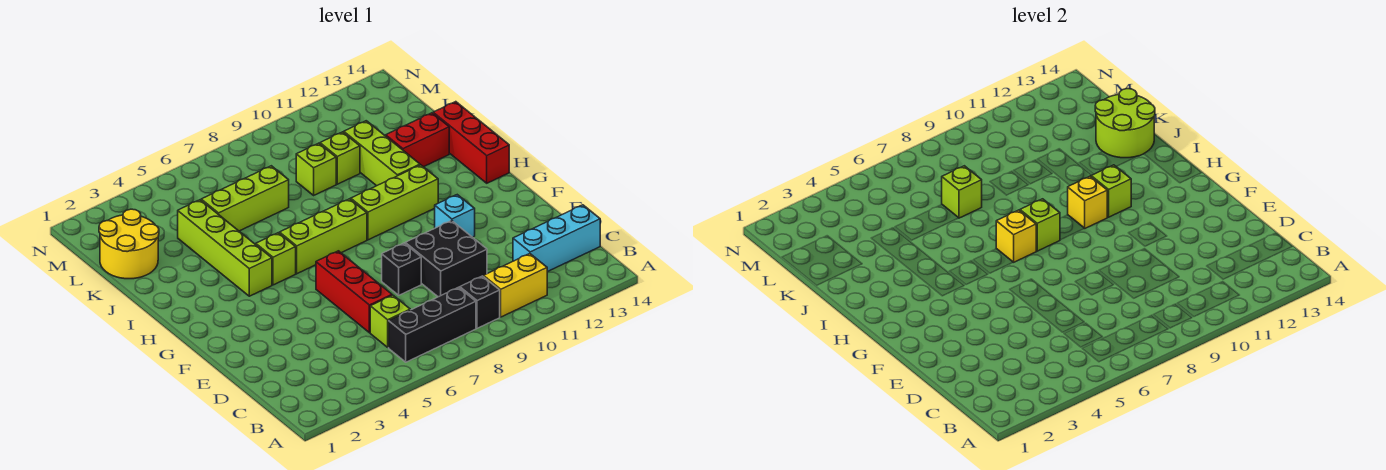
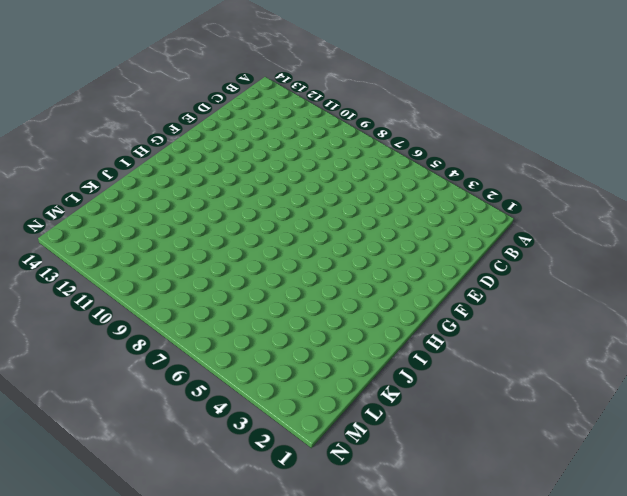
none -> black brick B6:B8 level 1
none -> black brick B9 level 1
none -> yellow brick B10:B11 level 1

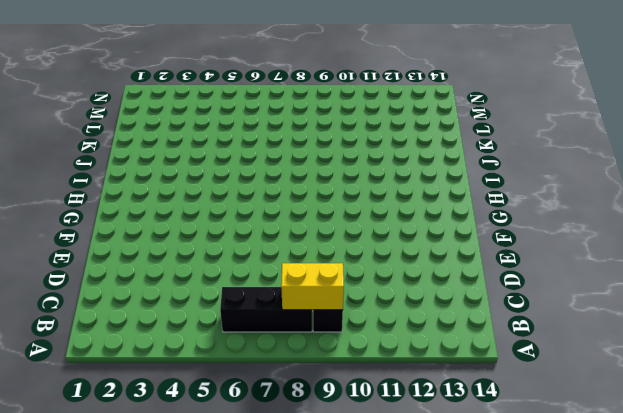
yellow brick B8:B9 level 2 -> yellow brick B10:B11 level 1
none -> lime brick C6 level 1
none -> cyan brick C12:C14 level 1
none -> red brick D6:F6 level 1

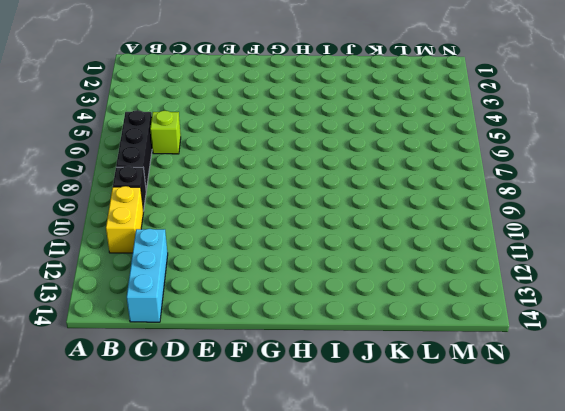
none -> red brick D6:F6 level 1
none -> black brick D9:E10 level 1
none -> black brick E8 level 1

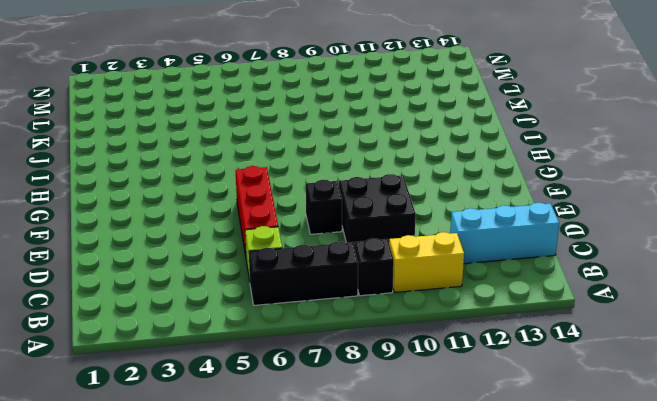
none -> cyan brick F11 level 1
none -> lime brick H4:K4 level 1
none -> lime brick H5 level 1

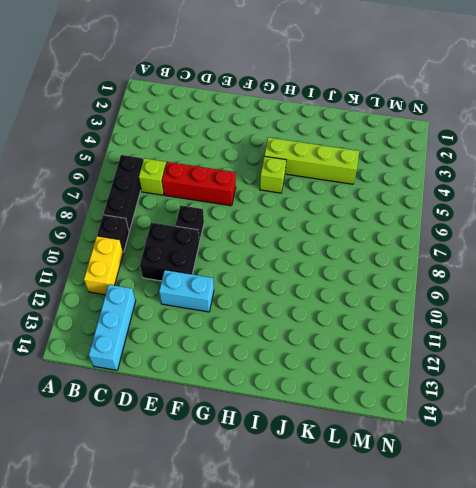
cyan brick E11:F11 level 1 -> cyan brick F11 level 1
none -> lime brick H6:H8 level 1
none -> lime brick H9:H11 level 1
none -> red brick H14:J14 level 1

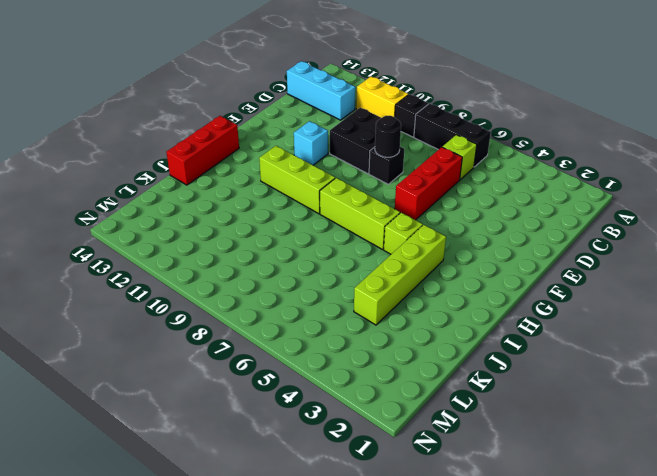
black round brick E8 level 2 -> none
none -> lime brick I11:K11 level 1
none -> red brick J12:J13 level 1
none -> yellow round brick K1:L2 level 1

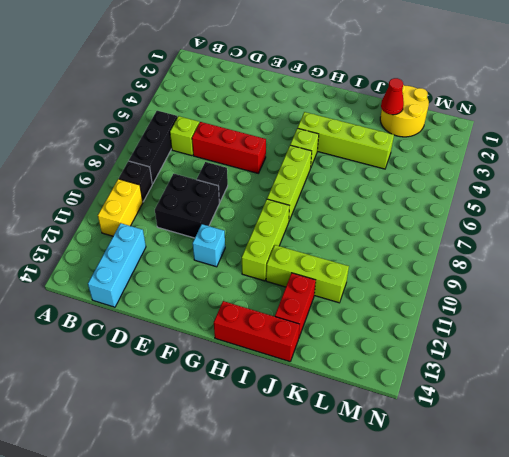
red cone K2 level 2 -> none
none -> lime brick K5:K7 level 1
none -> lime brick K9 level 1
none -> lime brick K10 level 1

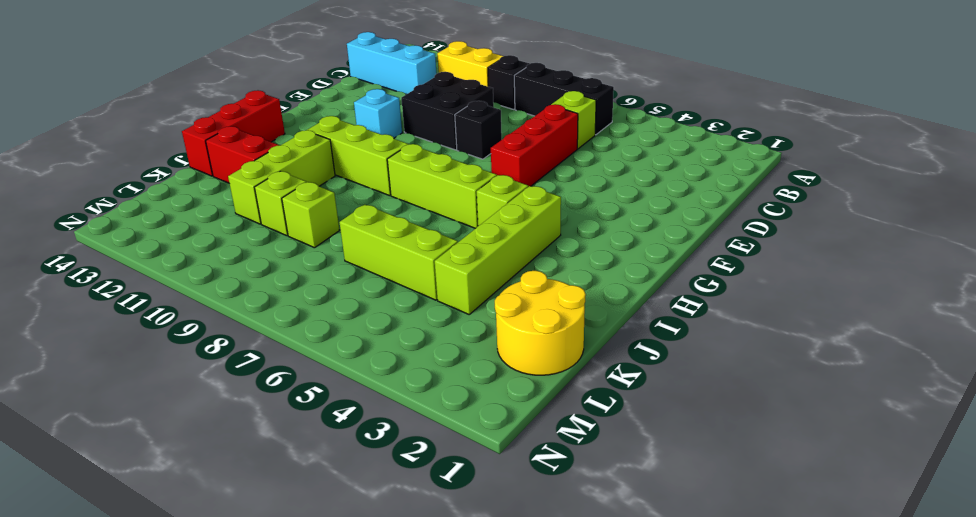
none -> yellow brick H7 level 2
none -> lime brick H8 level 2
none -> yellow brick H10 level 2

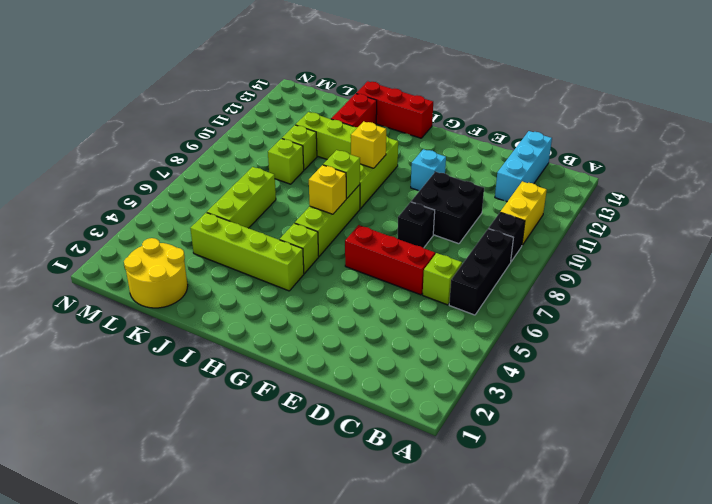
none -> lime brick H11 level 2
none -> lime round brick J13:K14 level 2
none -> lime brick K7 level 2

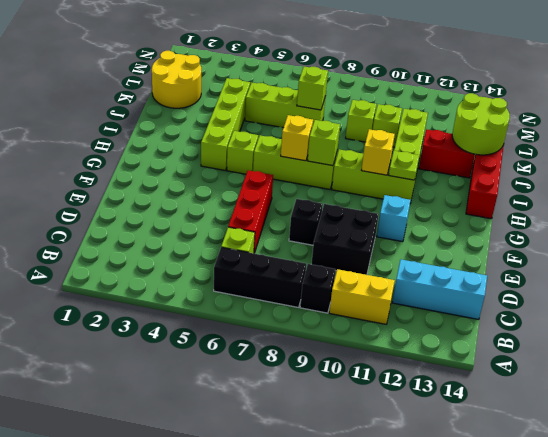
lime plate H11 level 2 -> lime brick H11 level 2

